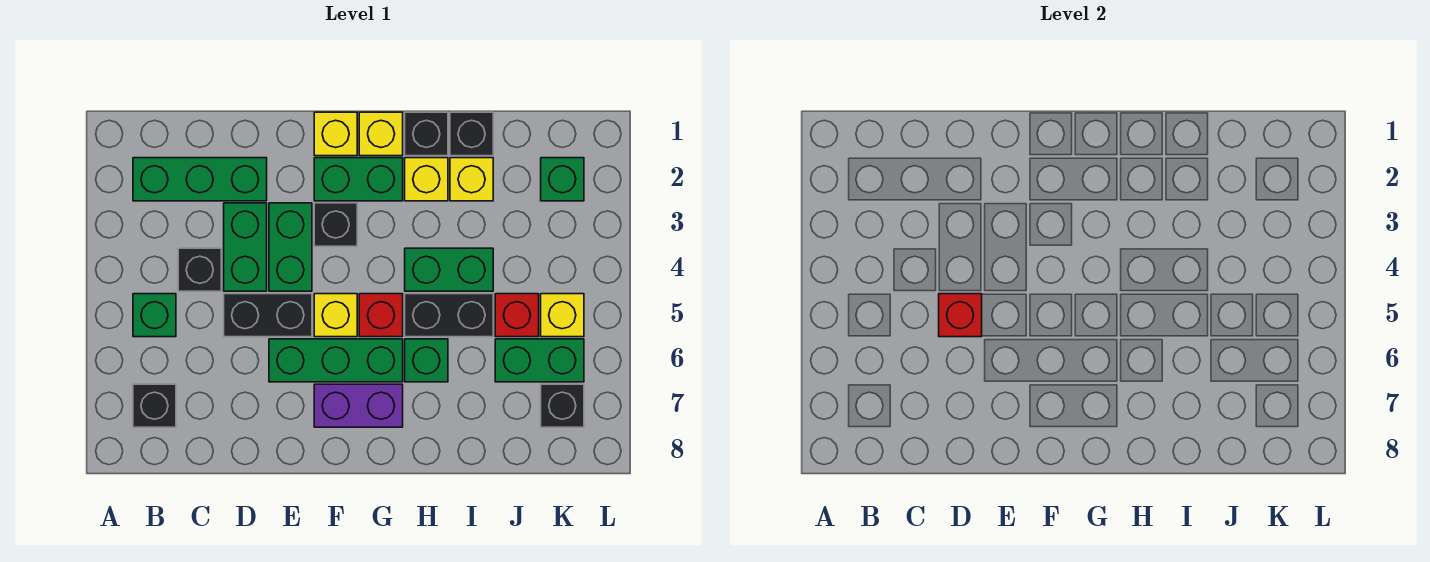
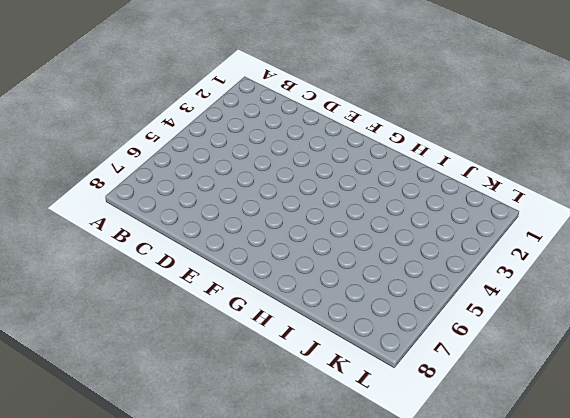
none -> green brick B2:D2 level 1
none -> green brick B5 level 1
none -> black brick B7 level 1

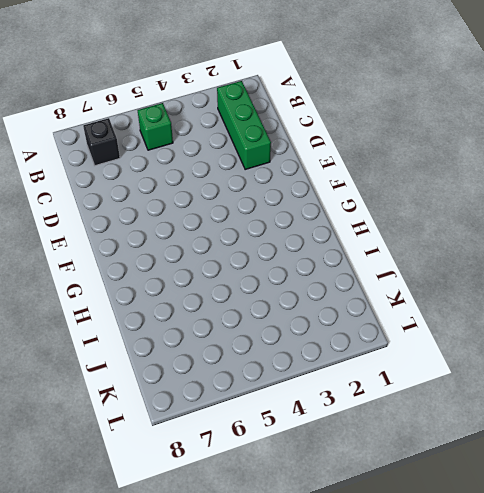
none -> black brick C4 level 1
none -> green brick D3:D4 level 1
none -> black brick D5:E5 level 1

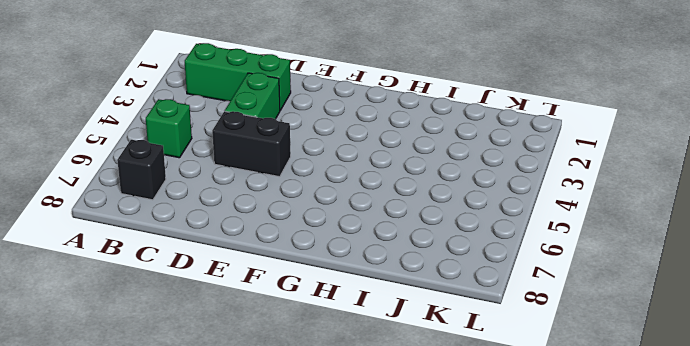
none -> black brick C4 level 1
none -> green brick E3:E4 level 1
none -> green brick E6:G6 level 1

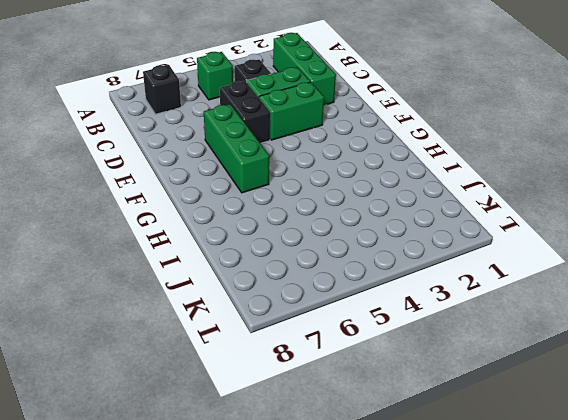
none -> yellow brick F1 level 1
none -> green brick F2:G2 level 1
none -> black brick F3 level 1

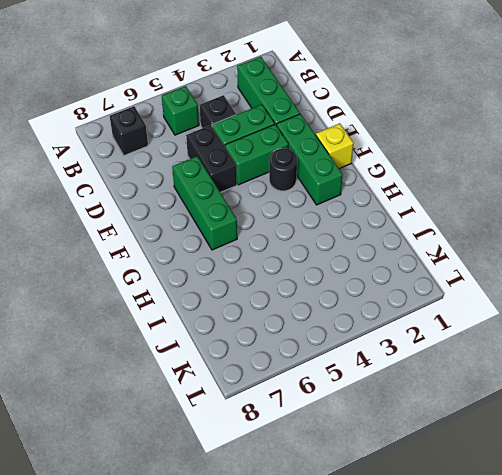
green brick E2:G2 level 1 -> green brick F2:G2 level 1
black round brick F3 level 1 -> black brick F3 level 1
none -> yellow brick F5 level 1
none -> purple brick F7:G7 level 1
none -> yellow brick G1 level 1

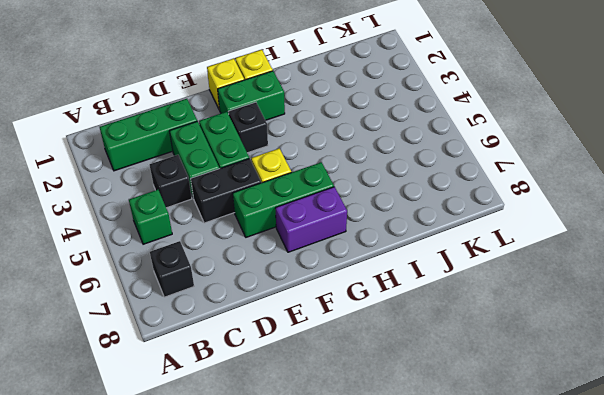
none -> red brick G5 level 1
none -> black brick H1 level 1
none -> yellow brick H2 level 1

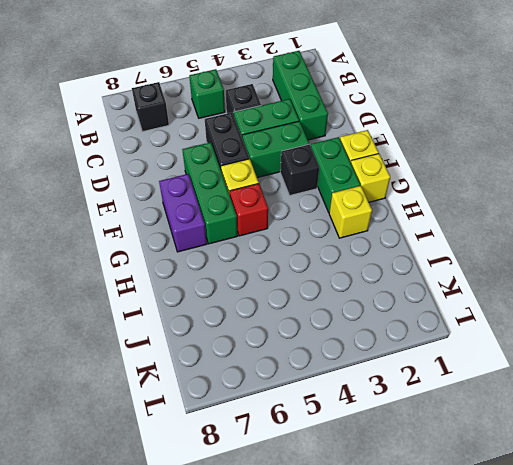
none -> black brick H1 level 1
none -> green brick H4:I4 level 1
none -> black brick H5:I5 level 1

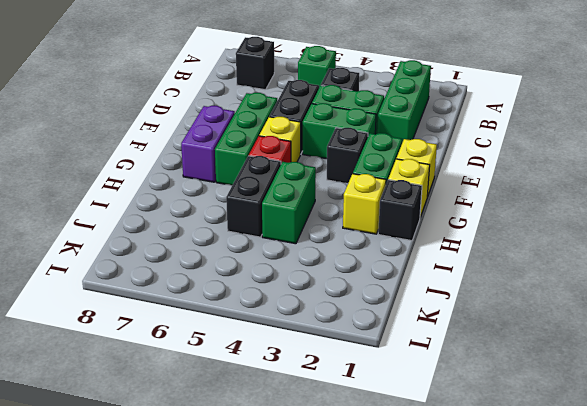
none -> green brick H6 level 1
none -> black brick I1 level 1
none -> yellow brick I2 level 1

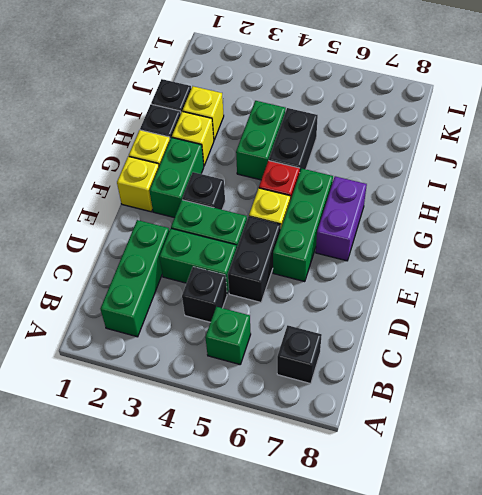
none -> green brick H6 level 1
none -> red brick J5 level 1
none -> green brick J6:K6 level 1

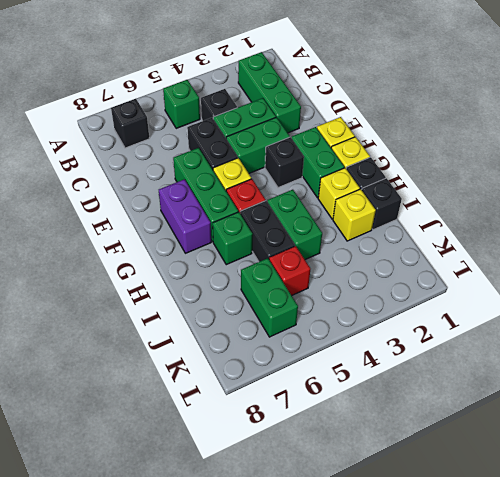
none -> green brick K2 level 1
none -> yellow brick K5 level 1
none -> black brick K7 level 1

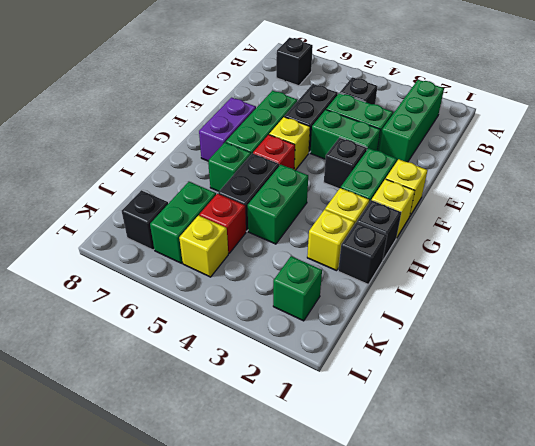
none -> green brick B5 level 1
none -> red brick D5 level 2

